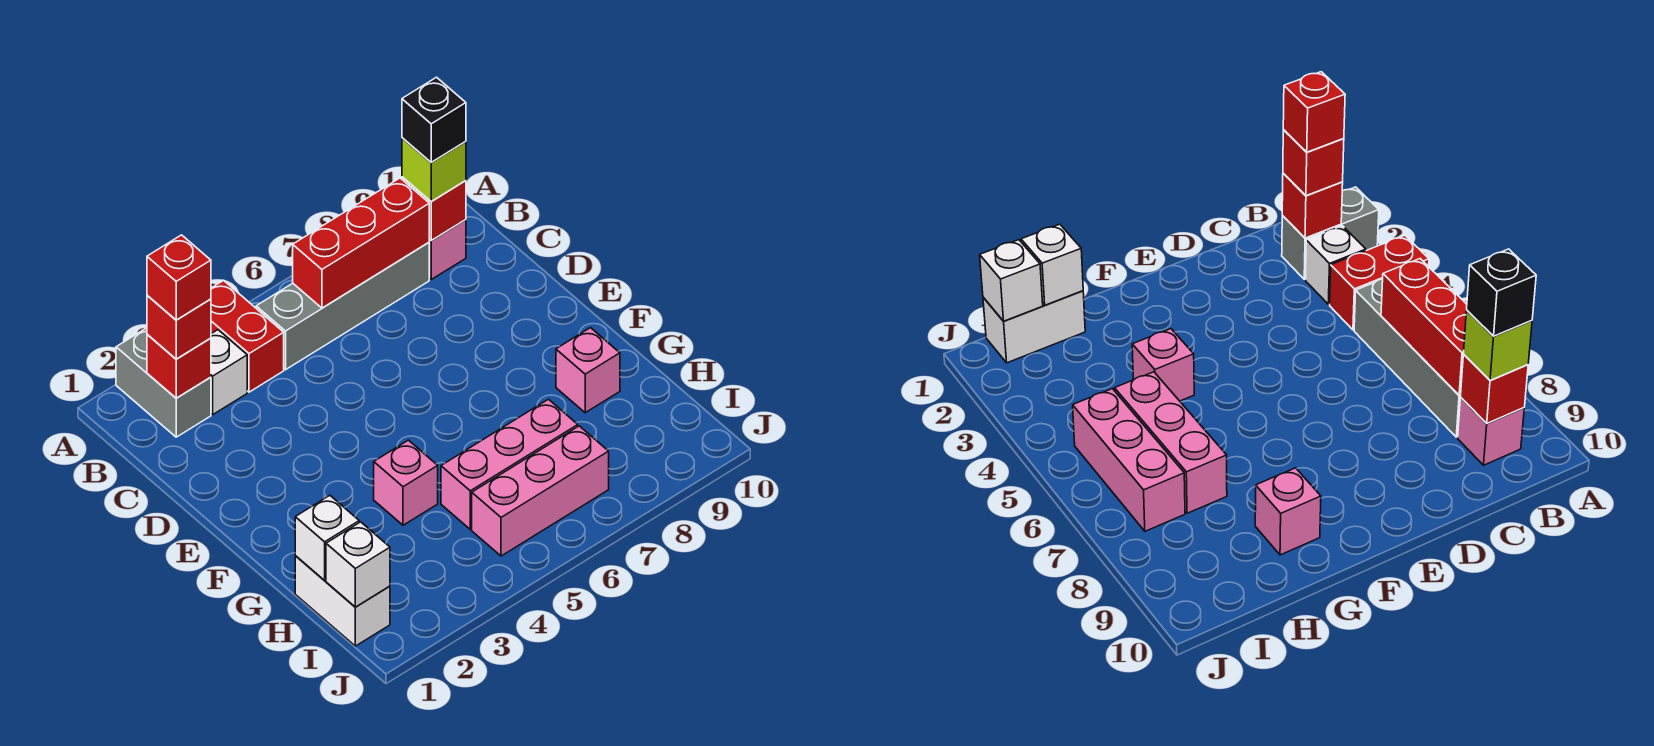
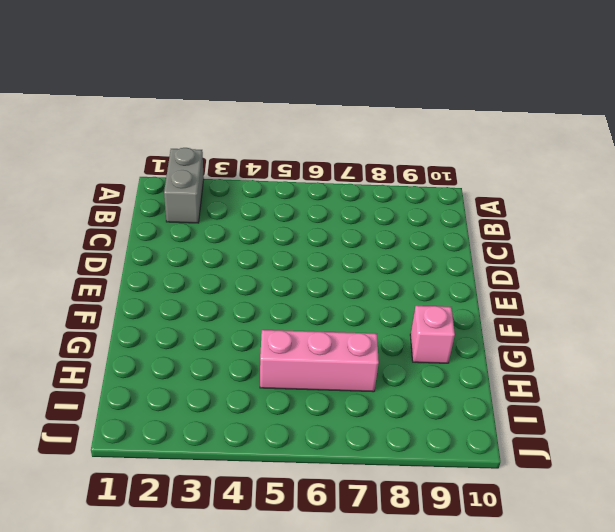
none -> red brick A4:B4 level 1
none -> white brick B3 level 1
none -> grey brick B5:B8 level 1

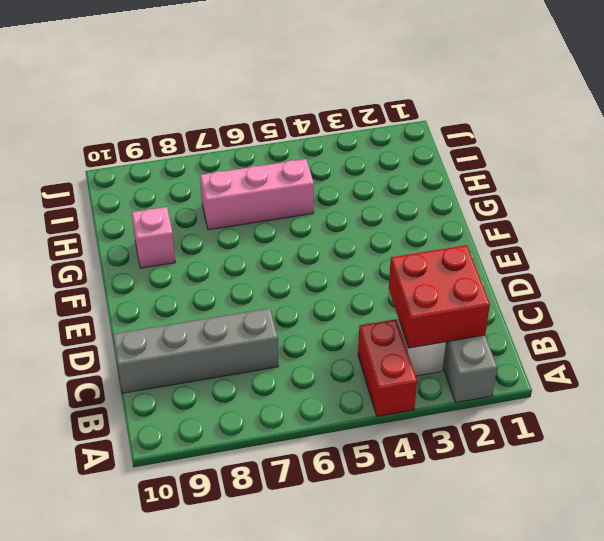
red brick B2:C3 level 2 -> red brick B2 level 2
grey brick C7:C10 level 1 -> grey brick B5:B8 level 1
none -> pink brick B9 level 1
none -> pink brick G4 level 1
none -> white brick H1:I1 level 1

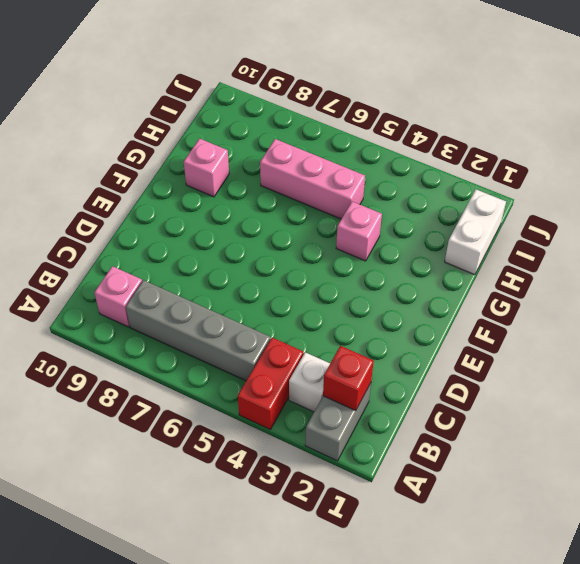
none -> pink brick I5:I7 level 1
none -> red brick B6:B8 level 2
none -> red brick B9 level 2

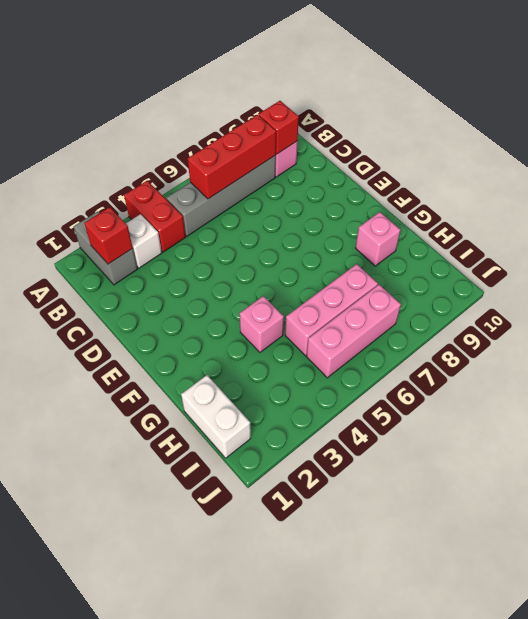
none -> white brick H1 level 2
none -> white brick I1 level 2
none -> red brick B2 level 3

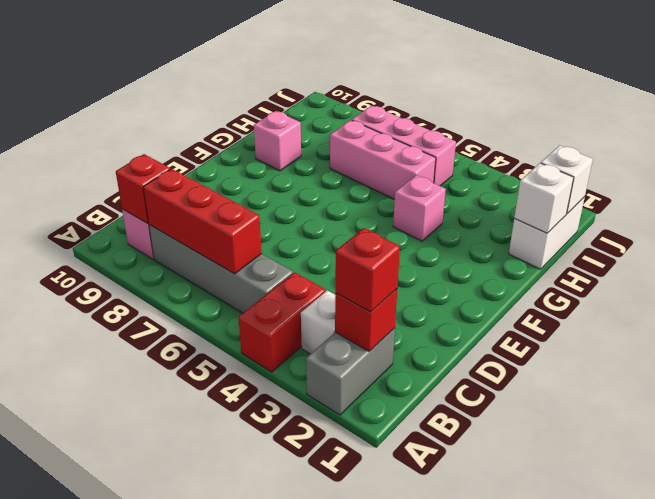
none -> lime brick B9 level 3
none -> red brick B2 level 4
none -> black brick B9 level 4

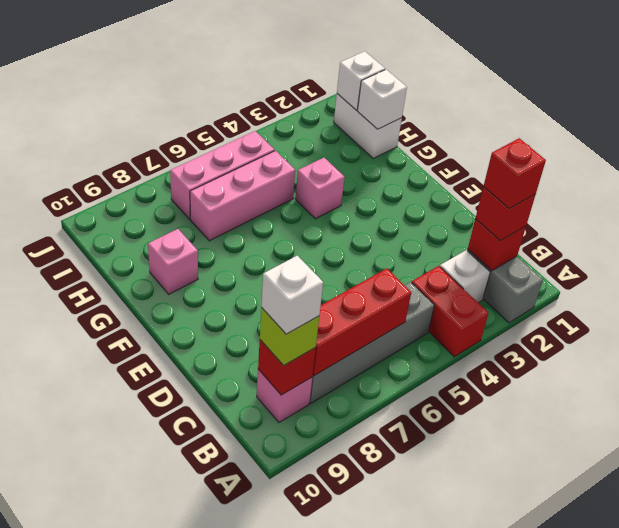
white brick B9 level 4 -> black brick B9 level 4

